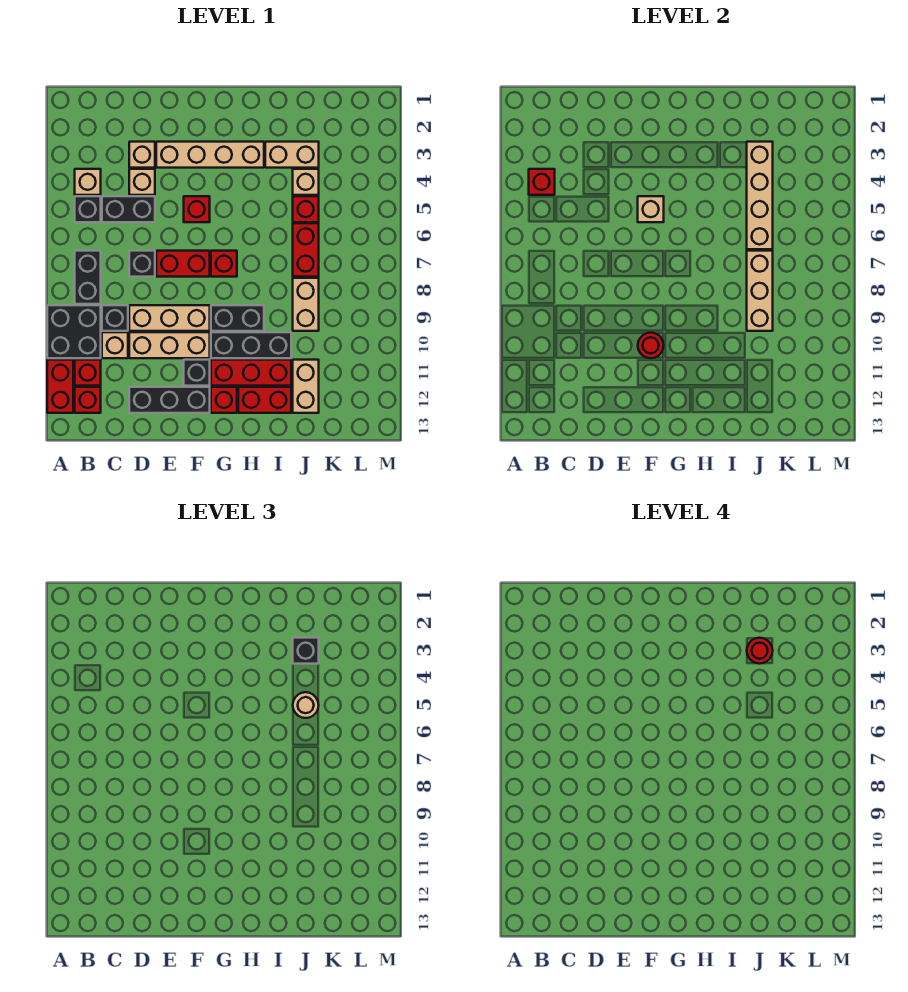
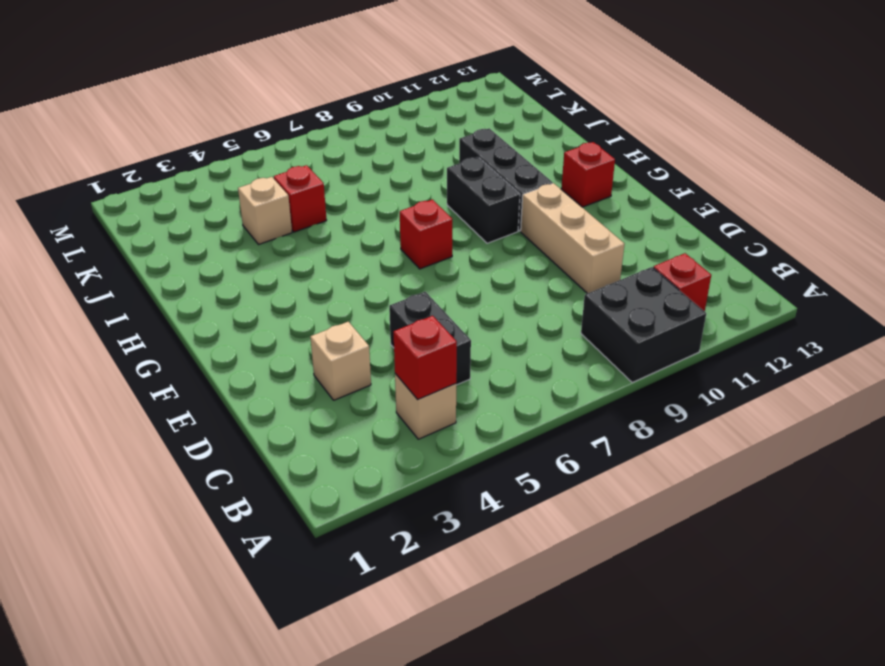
none -> red brick A11:A12 level 1
none -> black brick B5 level 1
none -> black brick B7:B8 level 1
none -> red brick B12 level 1

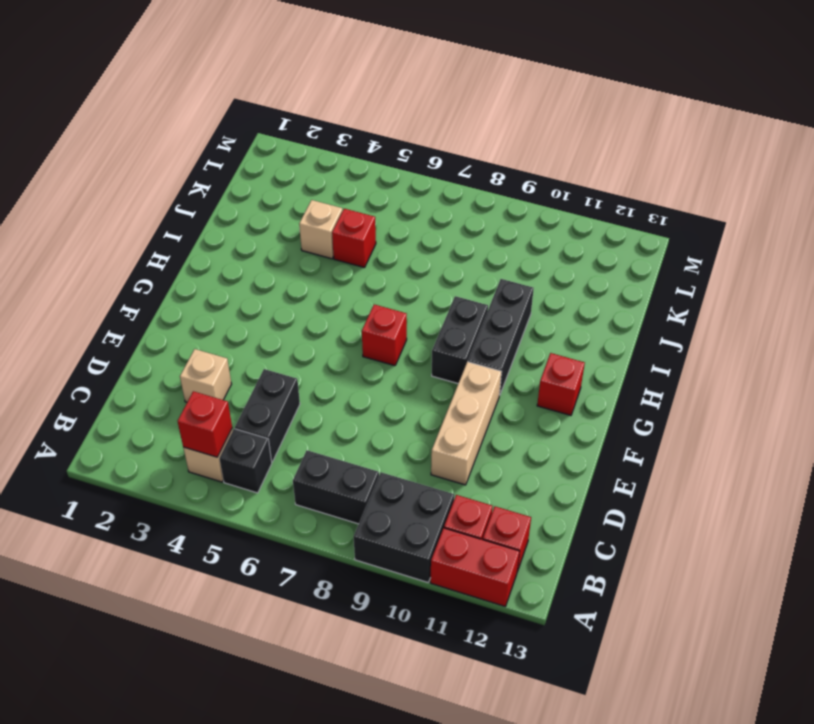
none -> black brick C9 level 1
none -> tan brick C10 level 1
none -> tan brick D4 level 1
none -> black brick D7 level 1

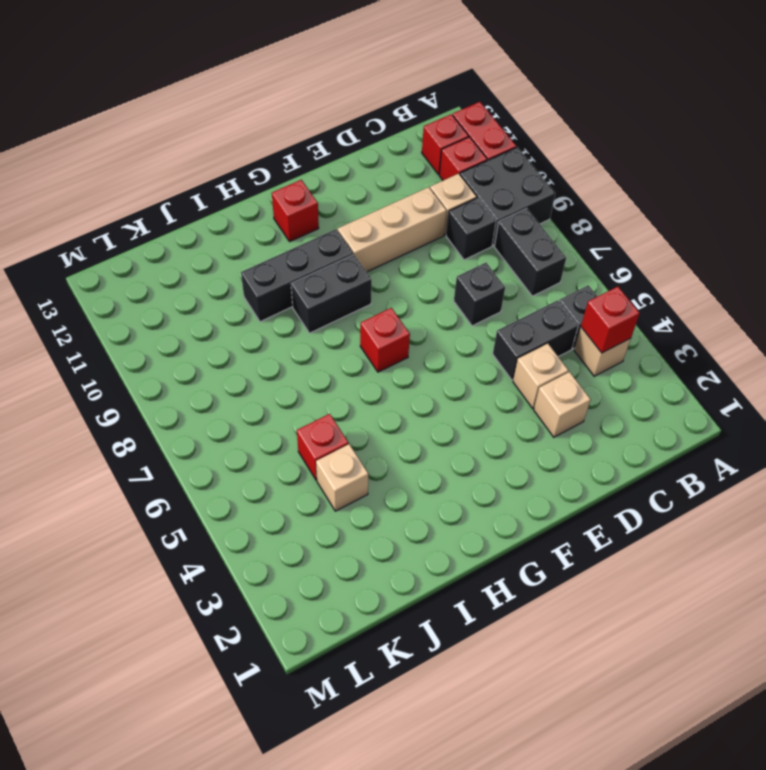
none -> tan brick D9:F9 level 1
none -> black brick D12:F12 level 1
none -> tan brick E3:H3 level 1
none -> red brick E7:F7 level 1

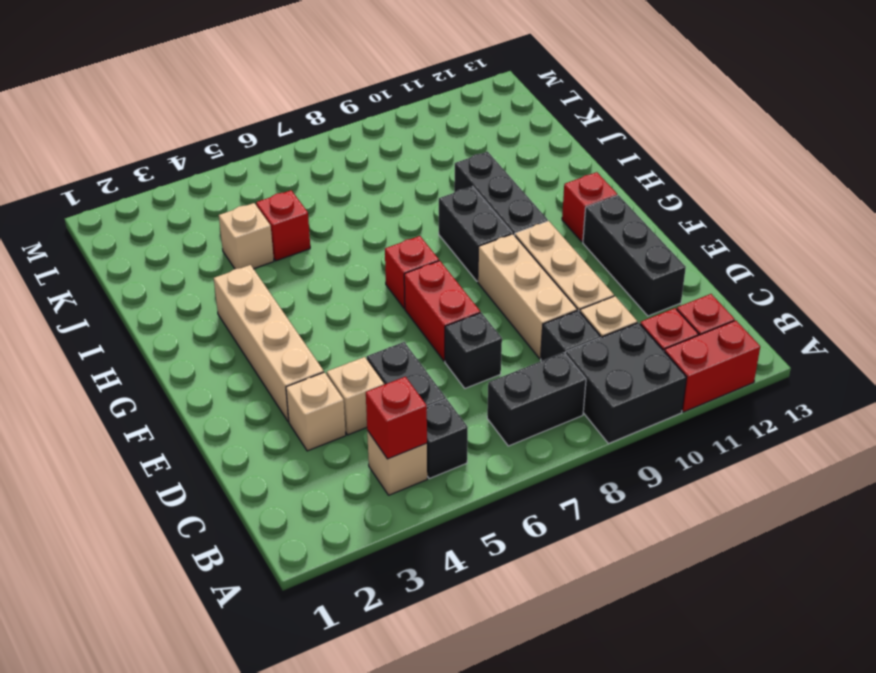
none -> red brick F5 level 1
none -> black brick F11 level 1
none -> red brick G11:I11 level 1
none -> red brick H12:I12 level 1

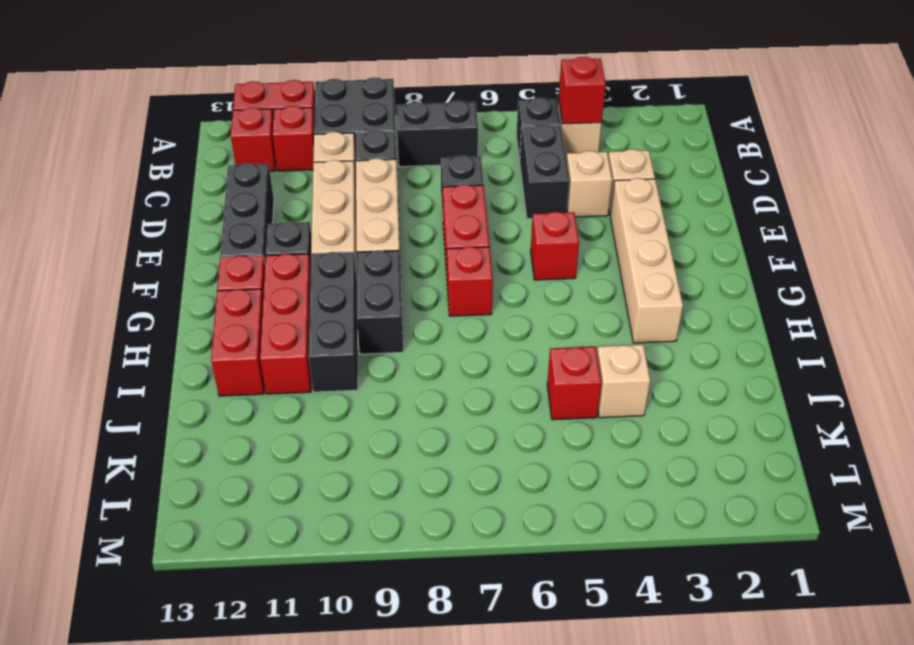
none -> tan brick I3:J3 level 1
none -> red brick J6:J7 level 1
none -> tan brick J8:J9 level 1
none -> tan brick J11:J12 level 1

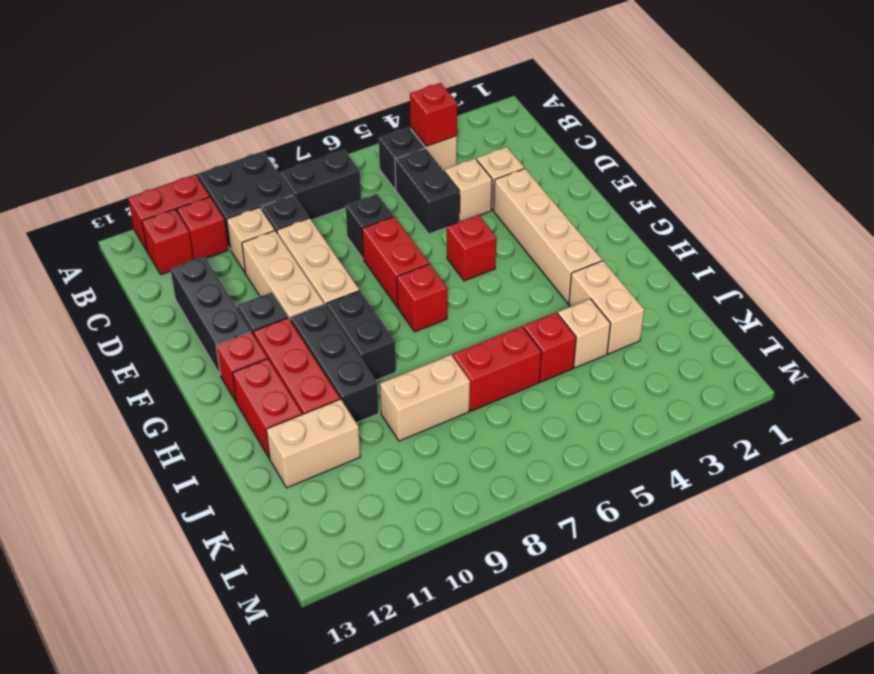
none -> tan brick F5 level 2
none -> red round brick F10 level 2
none -> tan brick J3:J6 level 2
none -> tan brick J7:J9 level 2

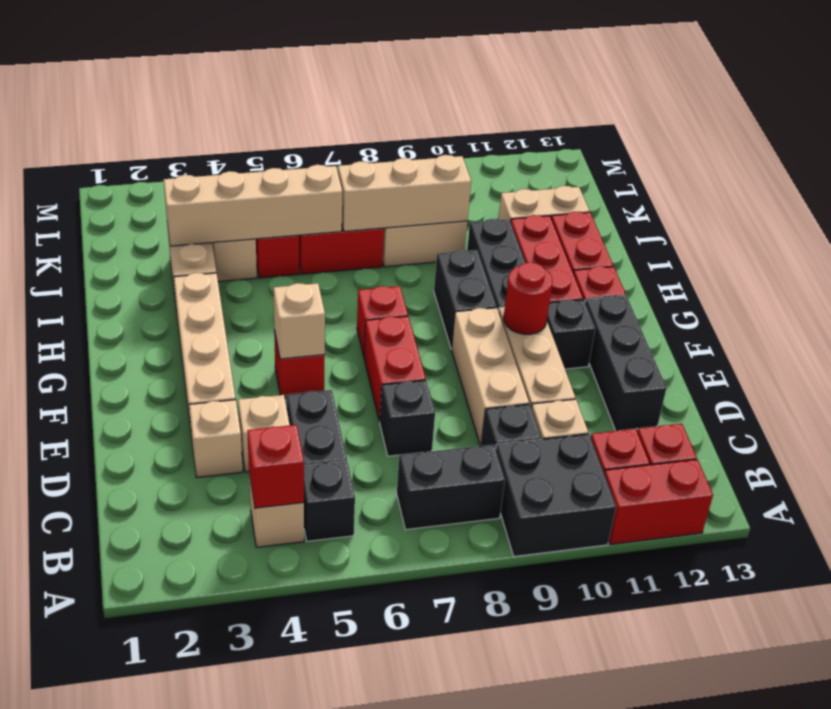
none -> black brick J3 level 3
none -> tan round brick J5 level 3
none -> red round brick J3 level 4

